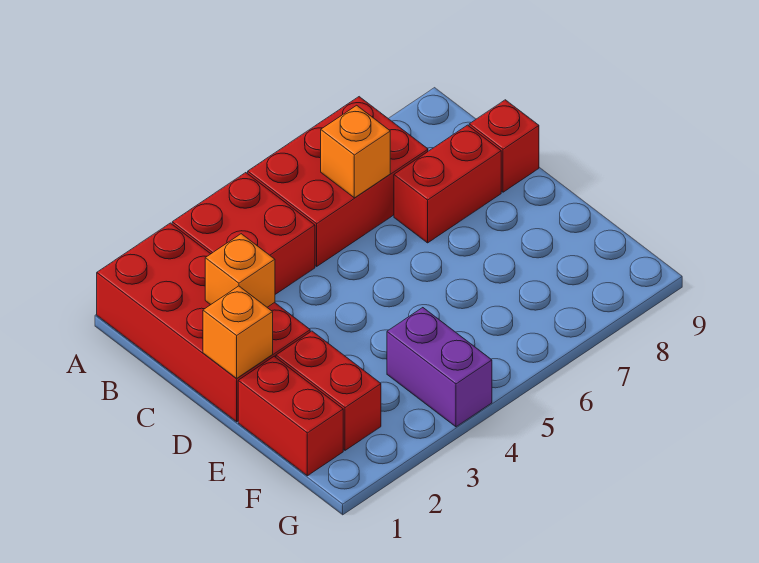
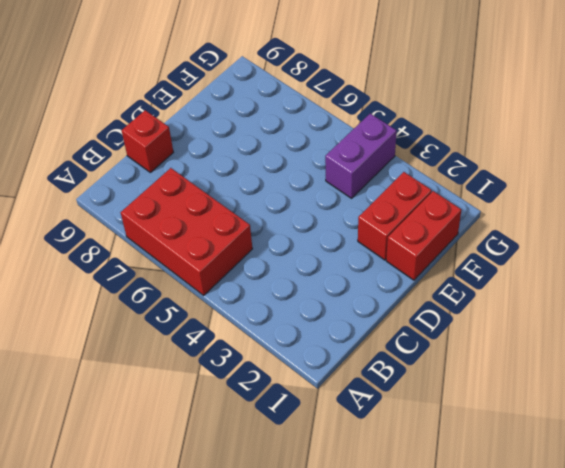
none -> red brick A1:D2 level 1
none -> red brick A3:B4 level 1

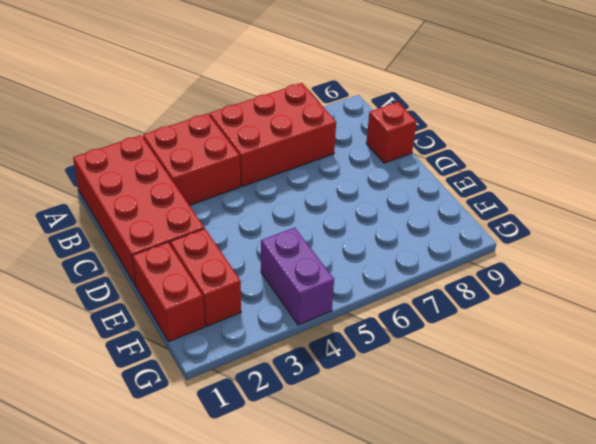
none -> red brick C7:C8 level 1
none -> orange brick B6 level 2

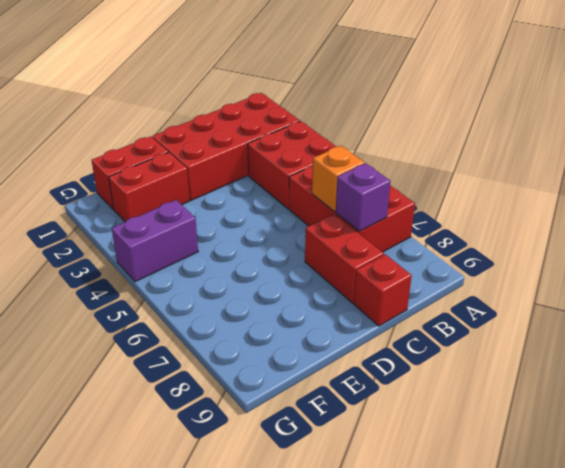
purple brick B7 level 2 -> none
none -> orange brick C2 level 2
none -> orange brick D1 level 2

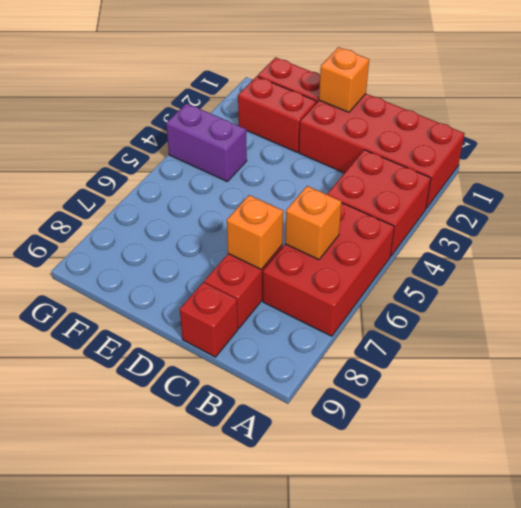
orange brick C7 level 2 -> orange brick C2 level 2

